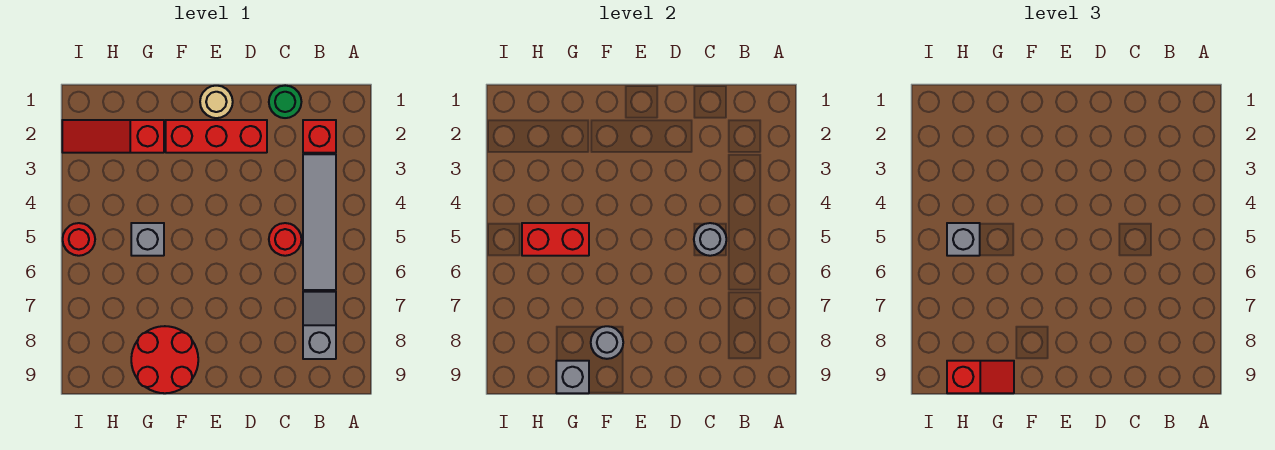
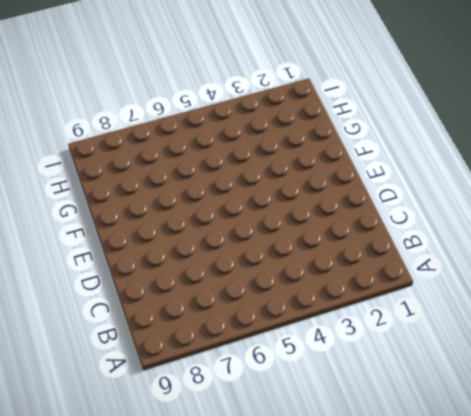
none -> red brick B2 level 1
none -> grey tile B3:B6 level 1
none -> grey slope B7:B8 level 1 top 8

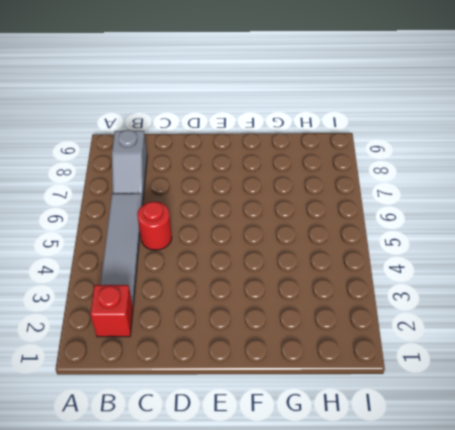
none -> green round brick C1 level 1
none -> red brick D2:F2 level 1
none -> tan round brick E1 level 1

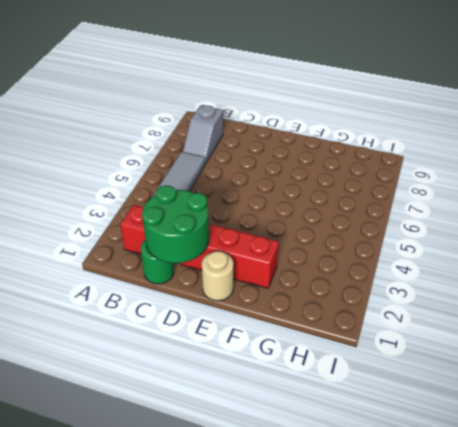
green round brick C1:D2 level 2 -> none
none -> red round brick C5 level 1
none -> red round brick F8:G9 level 1
none -> red slope G2:I2 level 1 top G

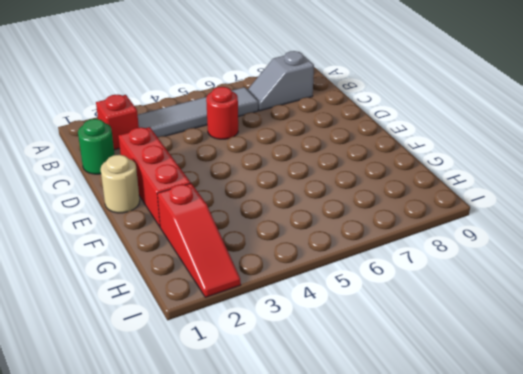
none -> red round brick F8:G9 level 1
none -> grey brick G5 level 1
none -> red round brick I5 level 1

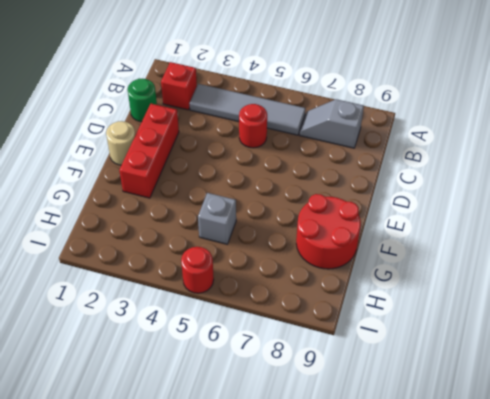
none -> red slope G2:I2 level 1 top G
none -> grey round brick C5 level 2
none -> grey round brick F8 level 2

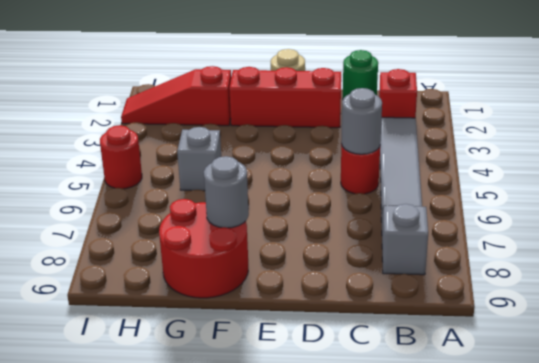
none -> red brick G5:H5 level 2
none -> grey brick G9 level 2
none -> red slope G9:H9 level 3 top H

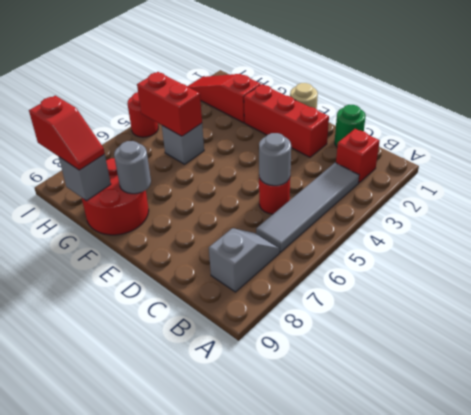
none -> grey brick H5 level 3

